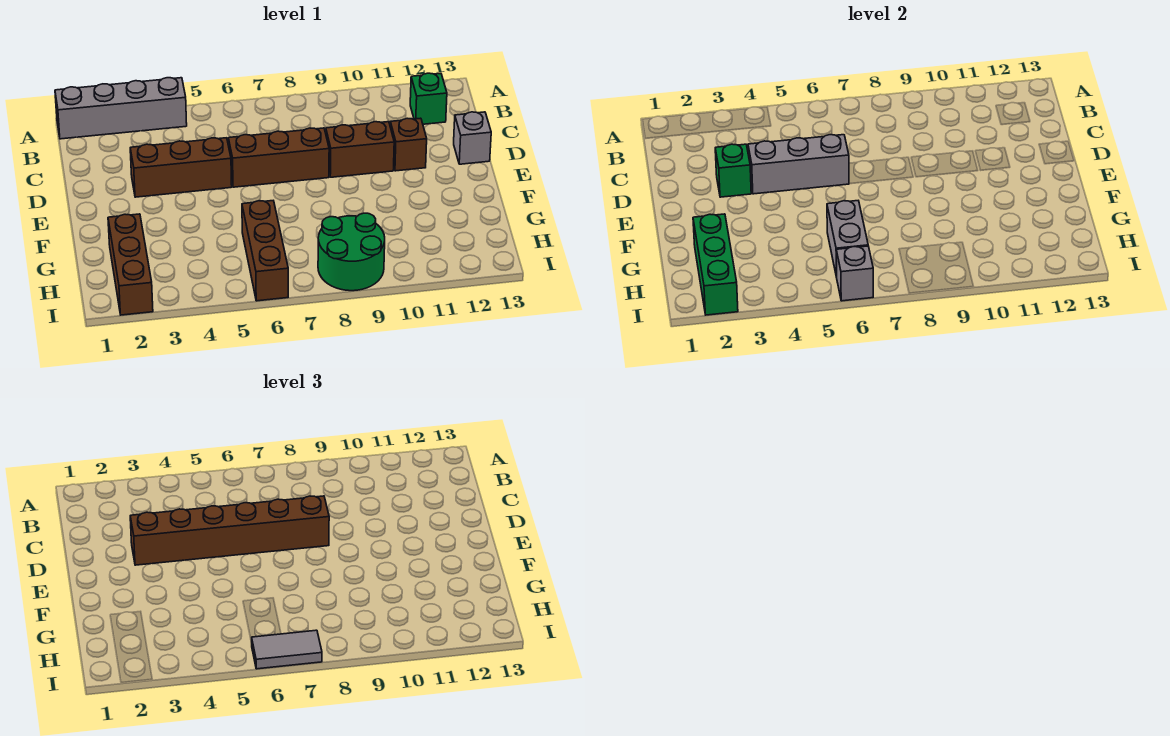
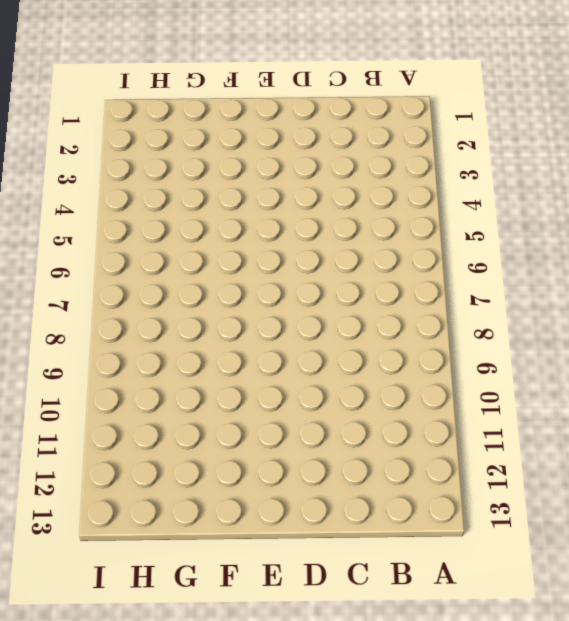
none -> grey brick A1:A4 level 1
none -> green brick B12 level 1
none -> brown brick D3:D5 level 1

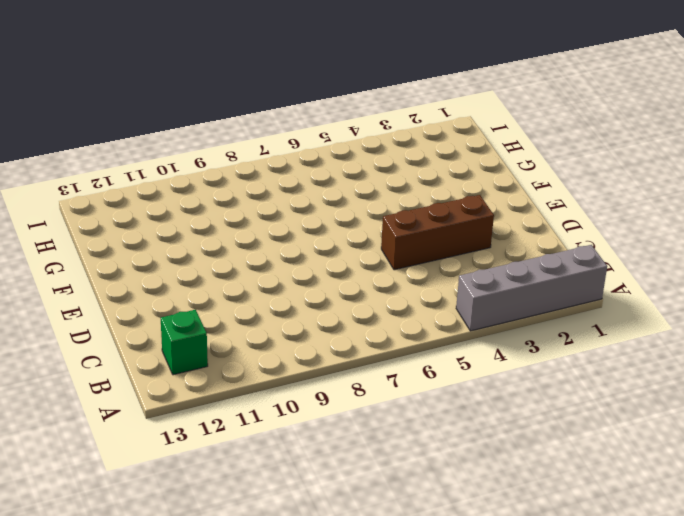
none -> brown brick D6:D8 level 1
none -> brown brick D9:D10 level 1
none -> brown brick D11 level 1

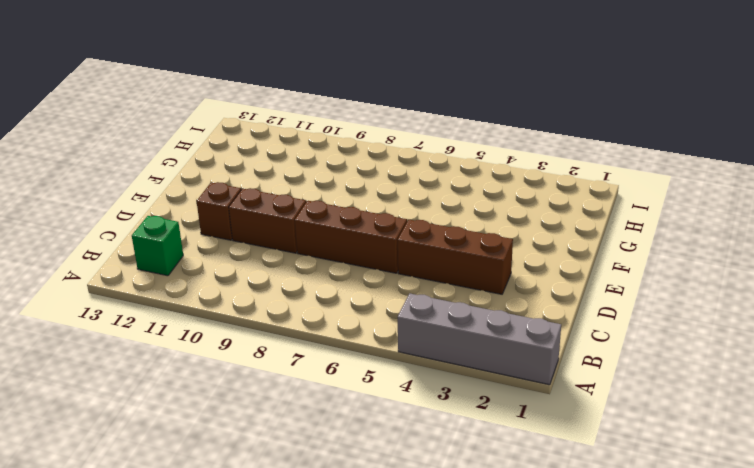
none -> grey brick D13 level 1
none -> brown brick G2:I2 level 1
none -> brown brick G6:I6 level 1

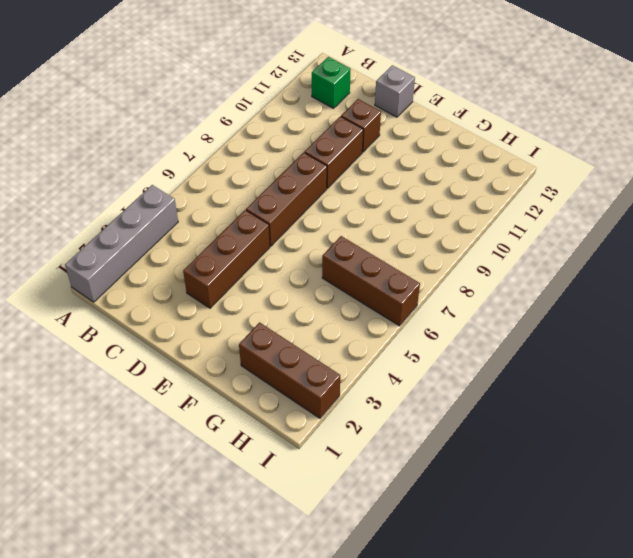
none -> green round brick H8:I9 level 1
none -> green brick D3 level 2
none -> grey brick D4:D6 level 2

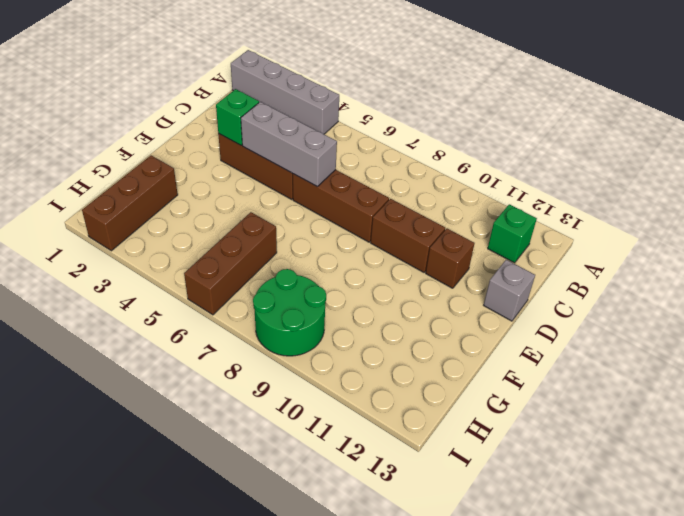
none -> green brick G2:I2 level 2
none -> grey brick G6:H6 level 2
none -> grey brick I6 level 2

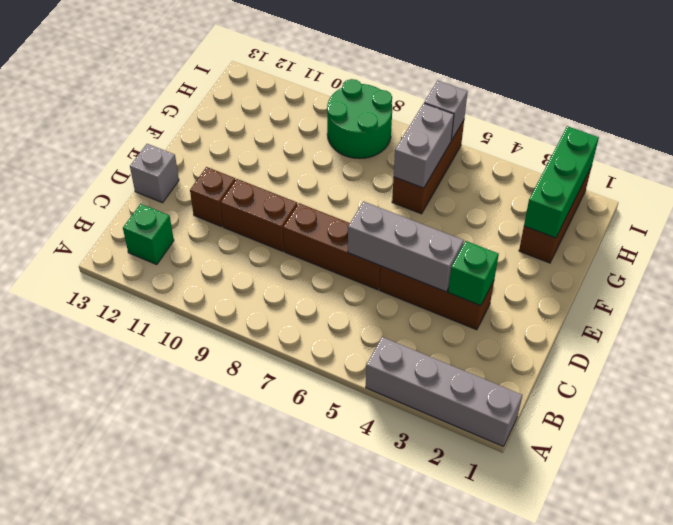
none -> brown brick D3:D8 level 3
none -> grey tile I6:I7 level 3

